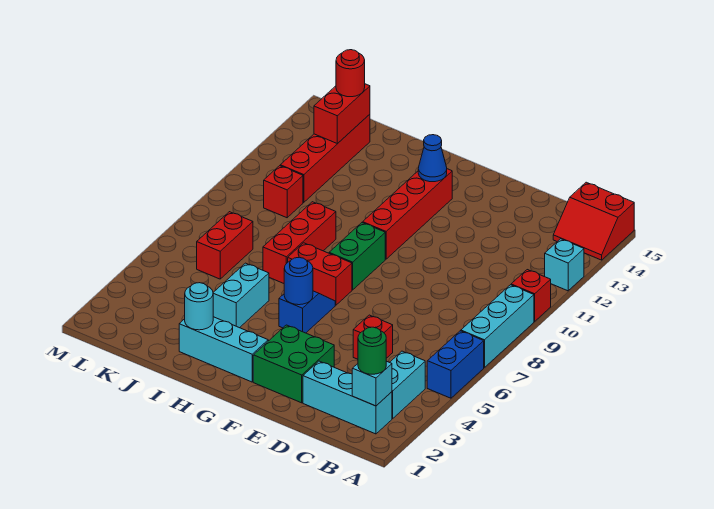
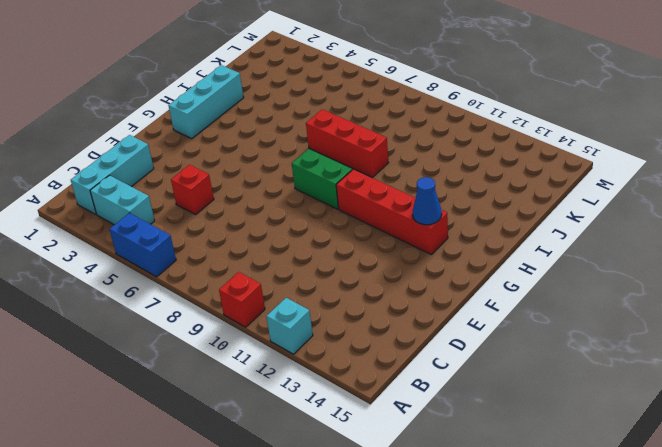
none -> cyan brick A7:A9 level 1
none -> red slope A14:B15 level 1 top 15
none -> green brick E2:F3 level 1

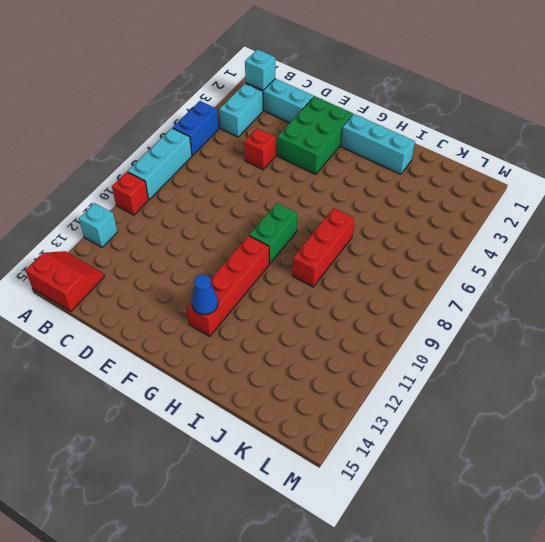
green brick E2:F4 level 1 -> green brick E2:F3 level 1
none -> blue slope G5:G6 level 1 top 5
none -> red brick G7:H7 level 1
none -> cyan brick I4:I5 level 1

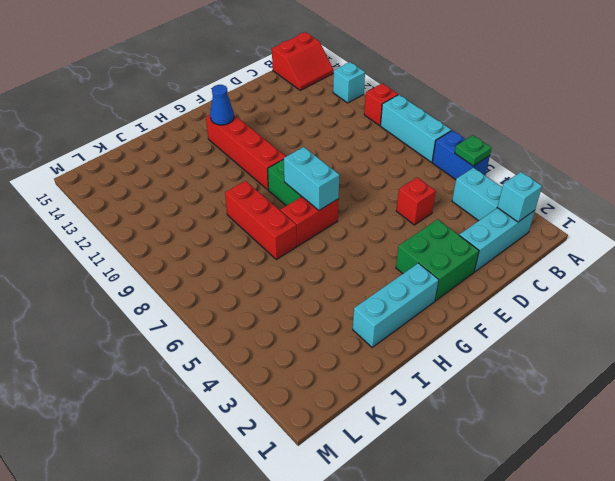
green plate A5 level 2 -> none
cyan brick G7:G8 level 2 -> cyan brick I4:I5 level 1
none -> blue slope G5:G6 level 1 top 5
none -> red brick K6:K7 level 1
none -> red brick K10 level 1

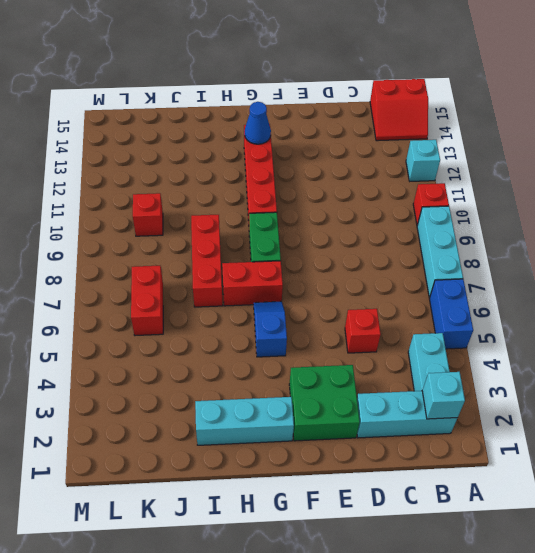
none -> cyan brick I4:I5 level 1
none -> red brick K11:K14 level 1
none -> blue round brick G5 level 2

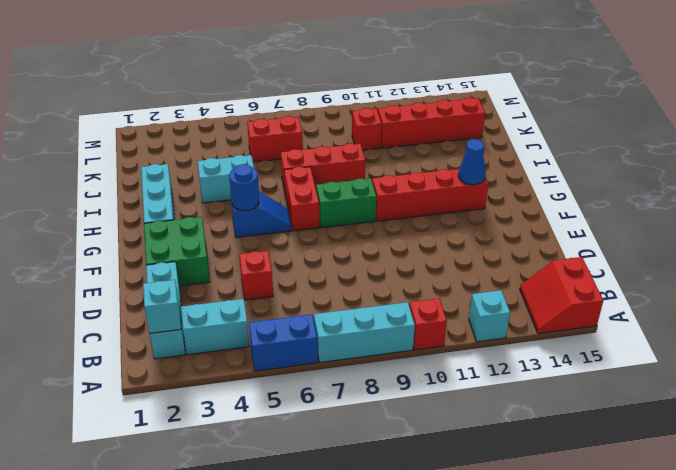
none -> cyan round brick I2 level 2
none -> red brick K13:K14 level 2
none -> green round brick B2 level 3

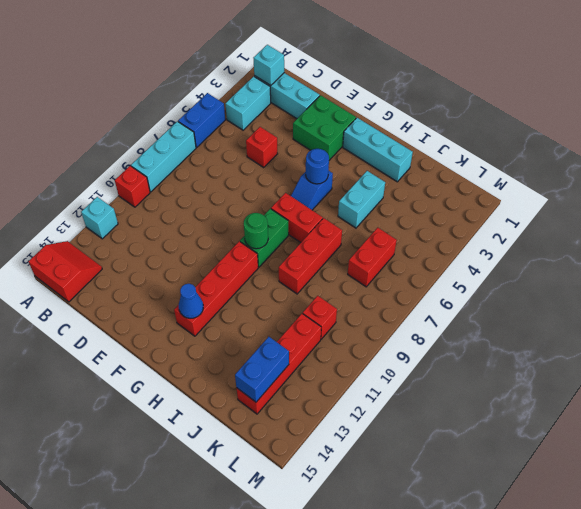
green round brick G9 level 2 -> green round brick B2 level 3
blue brick K13:K14 level 2 -> red brick K13:K14 level 2
none -> cyan round brick I2 level 2
none -> red round brick K14 level 3

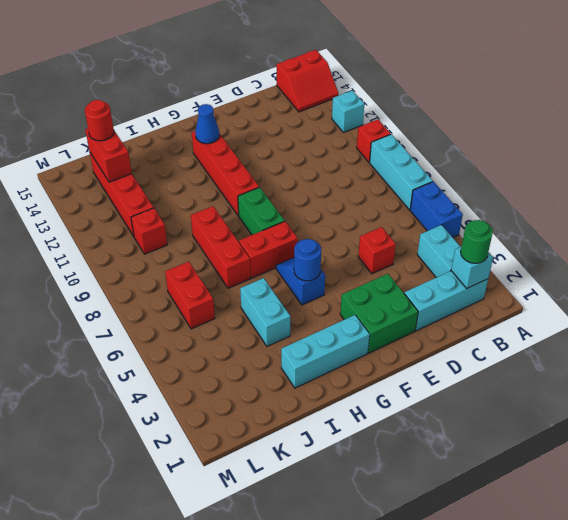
none -> cyan round brick I2 level 2

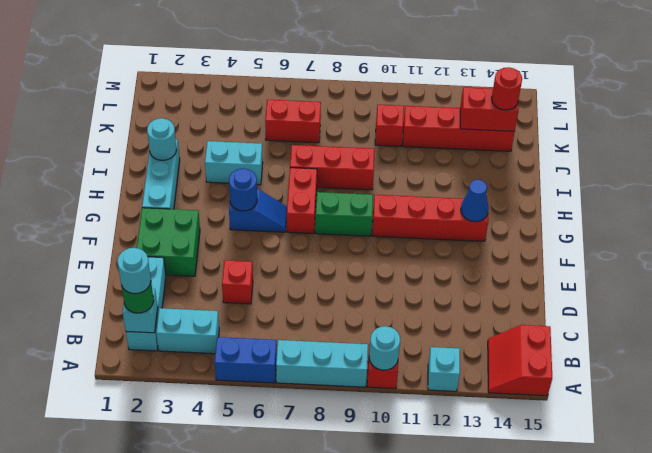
cyan round brick A10 level 2 -> none
cyan round brick B2 level 4 -> none

